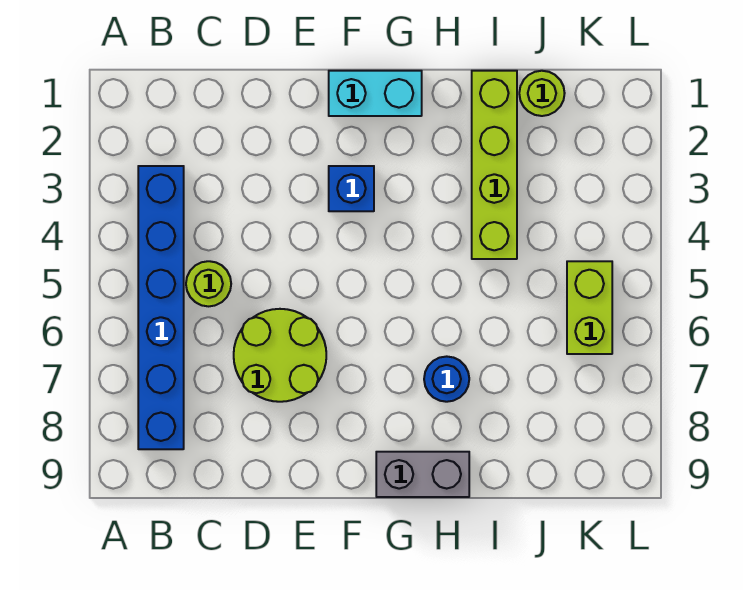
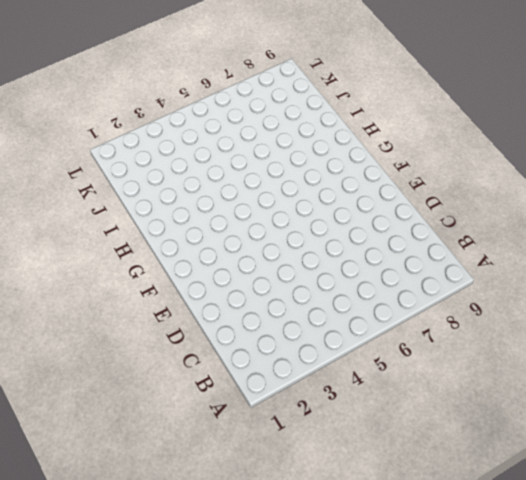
none -> blue brick B3:B8 level 1
none -> lime round brick C5 level 1

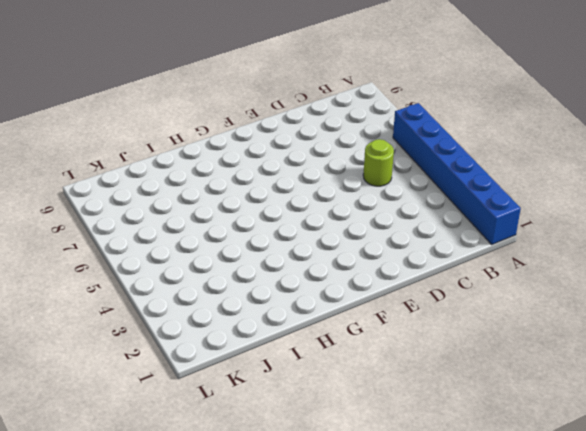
blue brick A1:A6 level 1 -> blue brick B3:B8 level 1
none -> lime round brick D6:E7 level 1
none -> cyan brick F1:G1 level 1

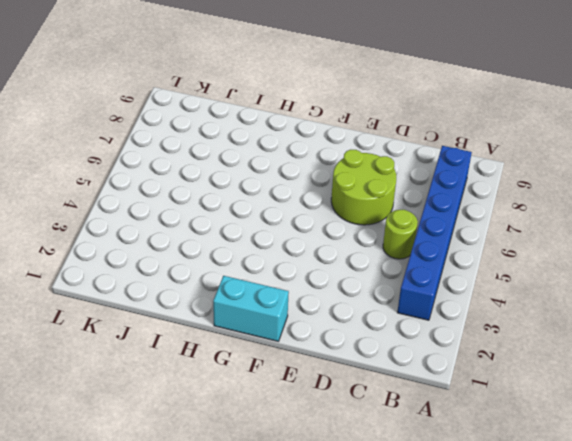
none -> blue brick F3 level 1
none -> grey brick G9:H9 level 1

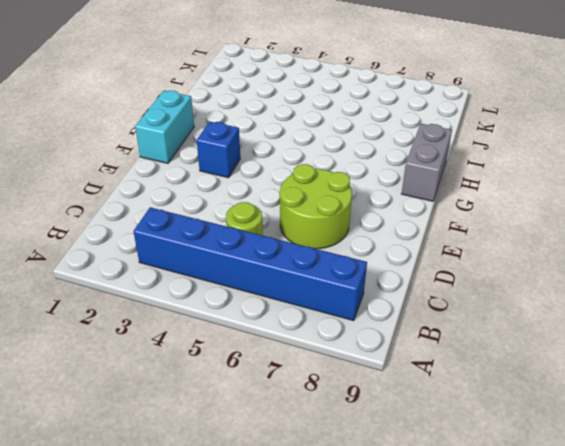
none -> blue round brick H7 level 1
none -> lime brick I1:I4 level 1

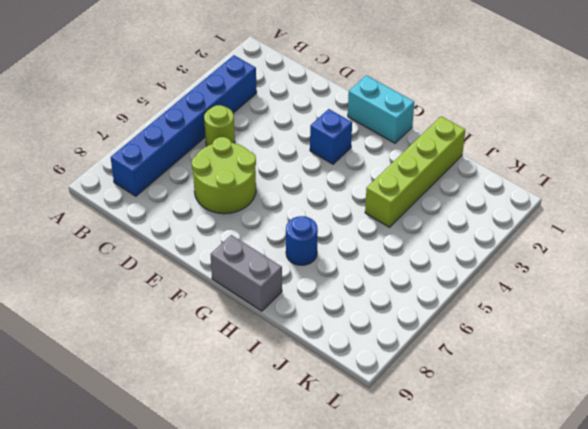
none -> lime round brick J1 level 1
none -> lime brick K5:K6 level 1

